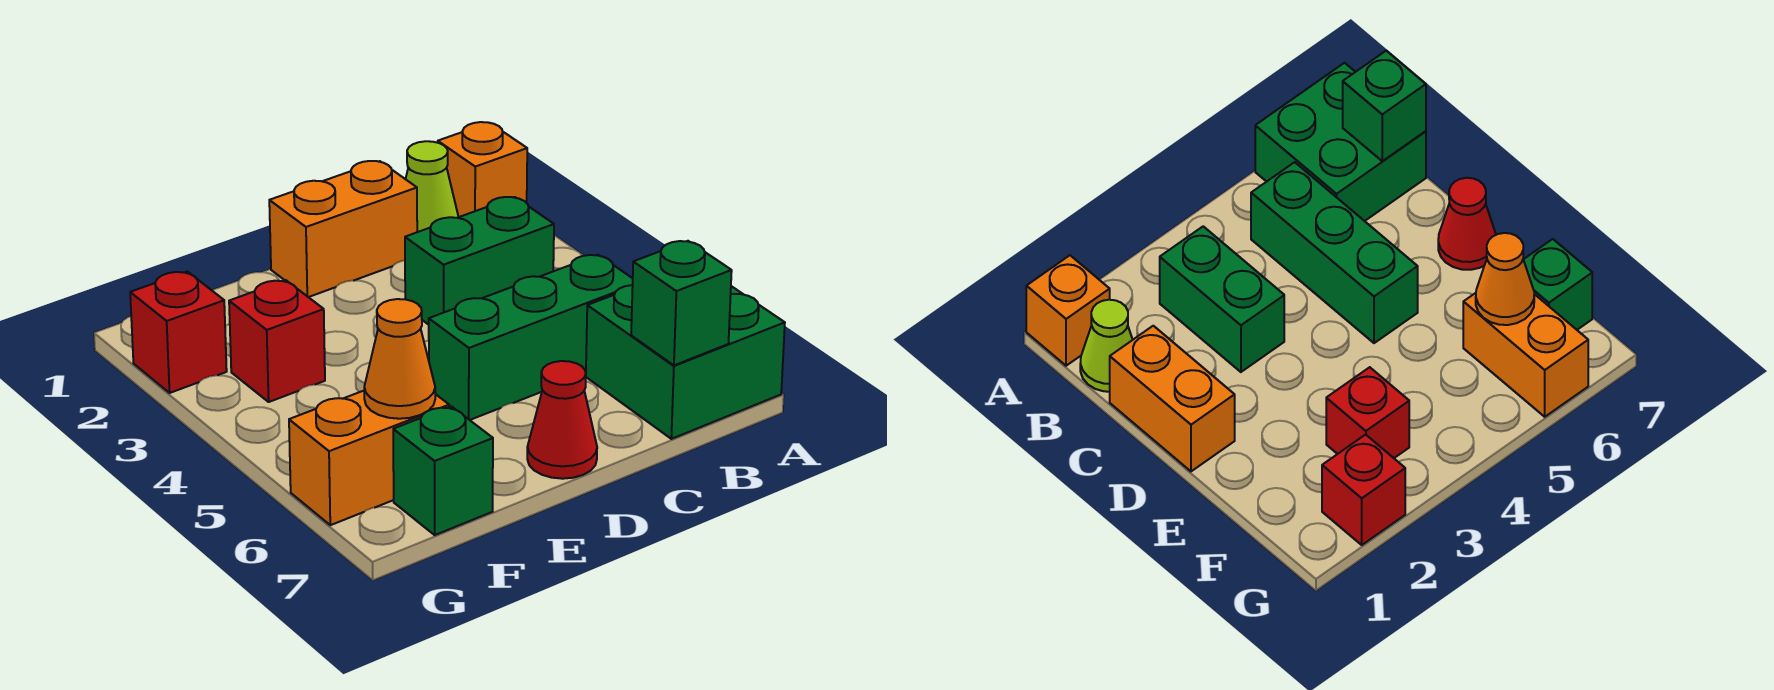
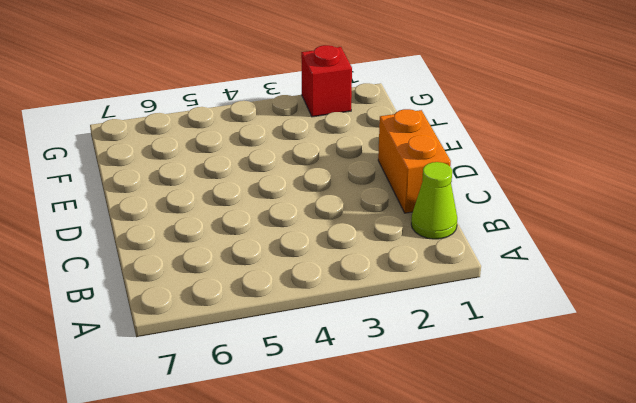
none -> orange brick A1 level 1
none -> green brick A6:B7 level 1
none -> green brick B3:C3 level 1

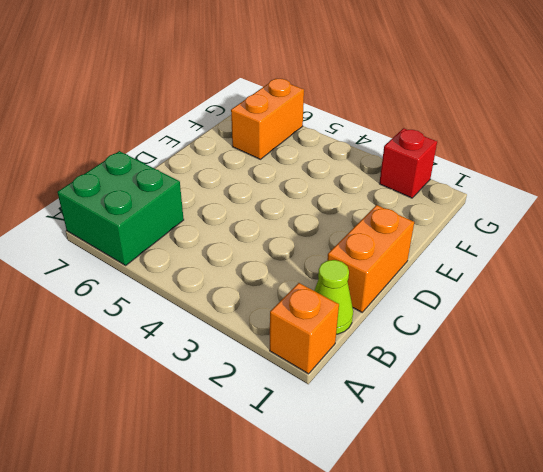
none -> green brick B3:C3 level 1
none -> green brick B5:D5 level 1
none -> red cone D7 level 1

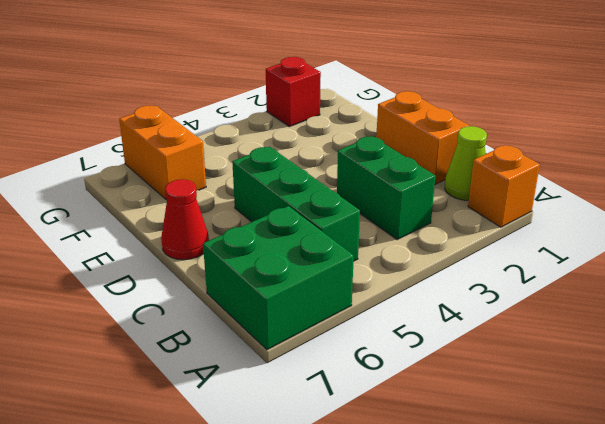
none -> red brick F3 level 1
none -> green brick F7 level 1
none -> green brick B7 level 2

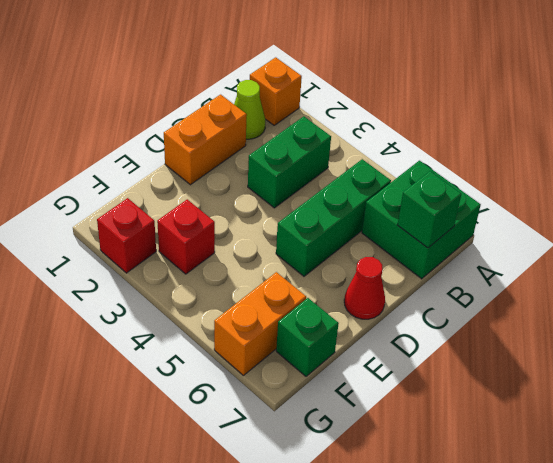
none -> orange cone F6 level 2

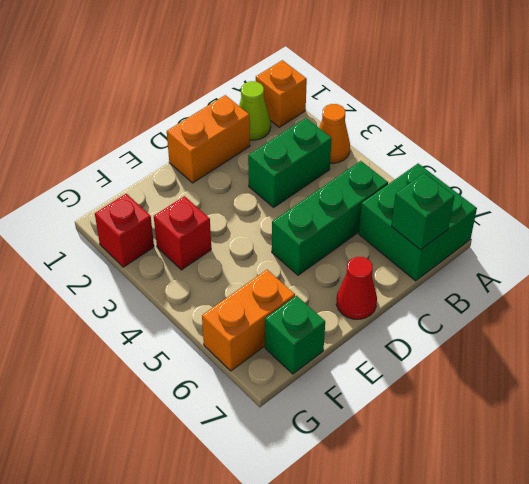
orange cone A3 level 1 -> orange cone F6 level 2

